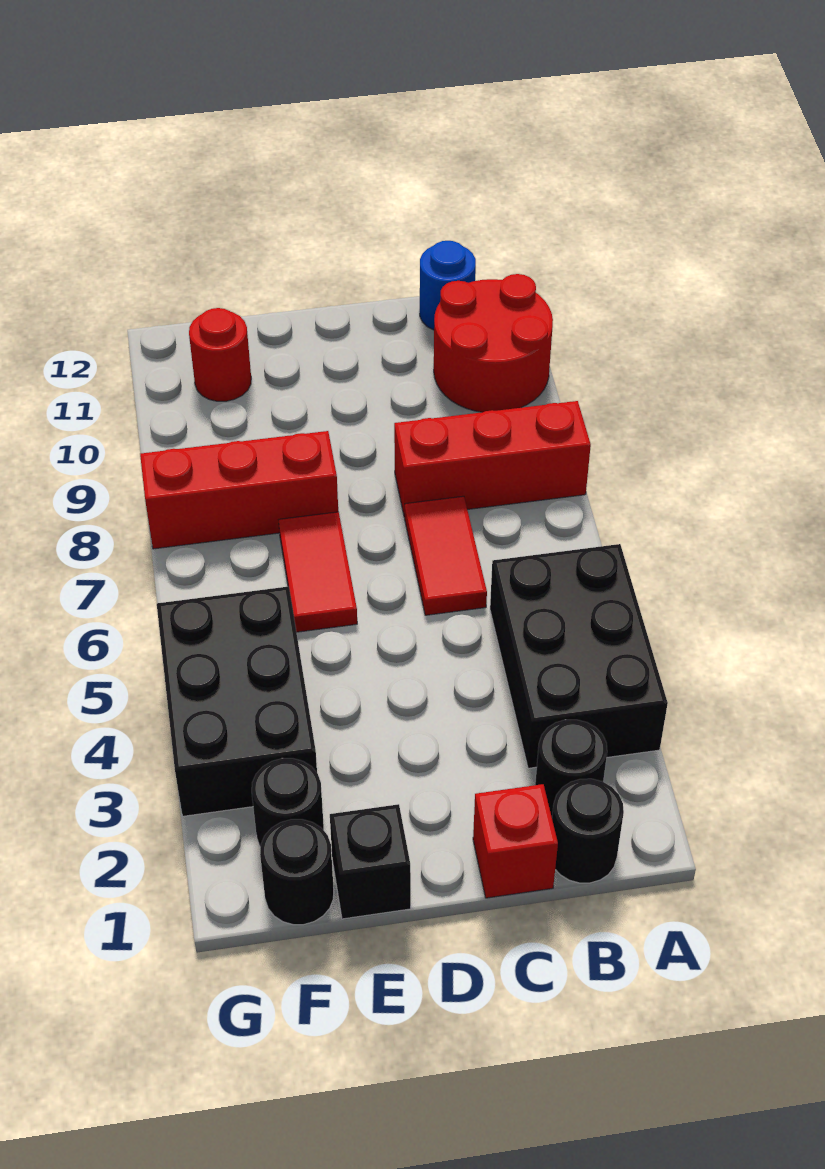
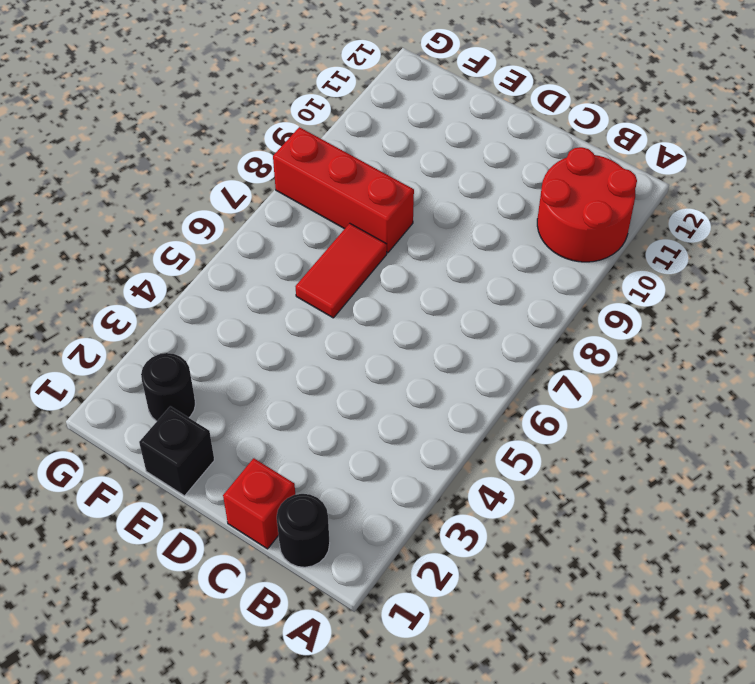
none -> black brick A3:B5 level 1
none -> red brick A8:C8 level 1
none -> black round brick B2 level 1

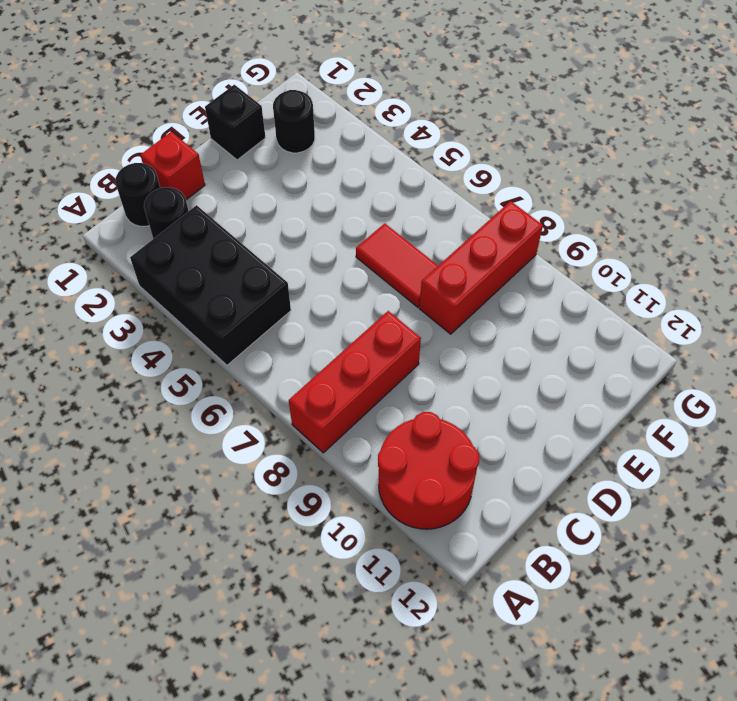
none -> blue round brick B12 level 1
none -> red tile C6:C7 level 1
none -> black round brick F1 level 1

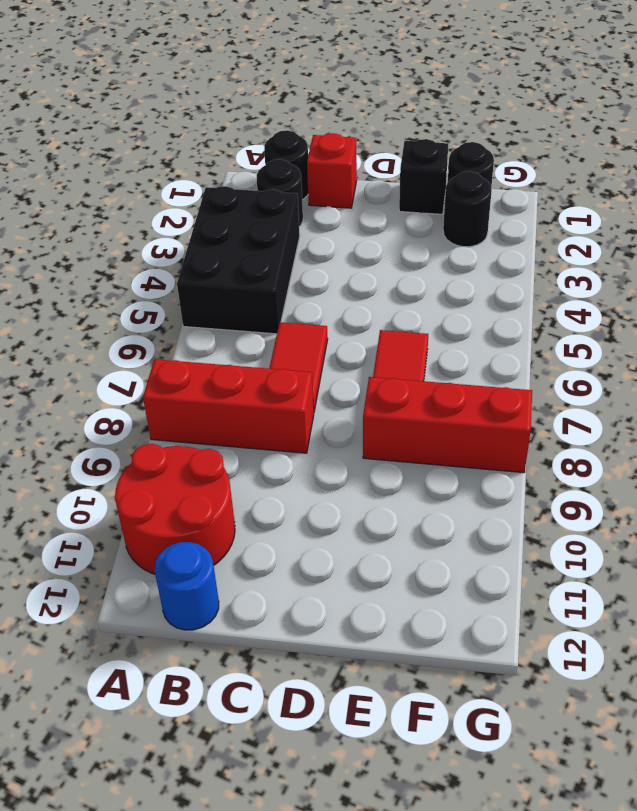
none -> black brick F3:G5 level 1
none -> red round brick F11 level 1

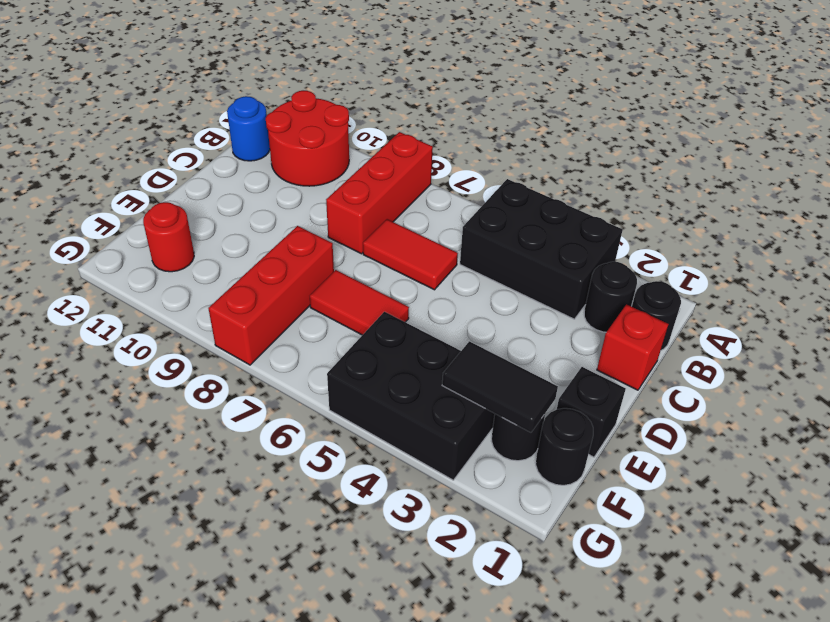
black tile F2:F3 level 2 -> none

